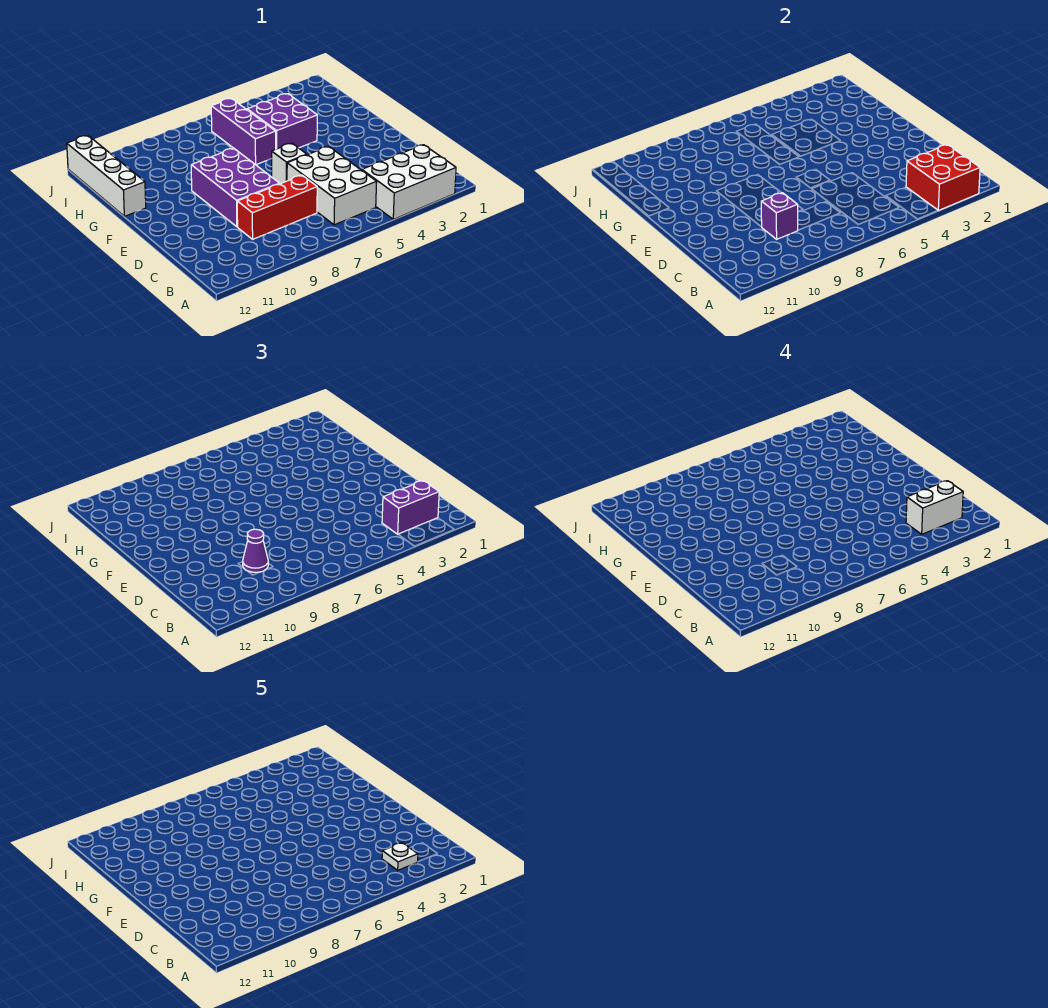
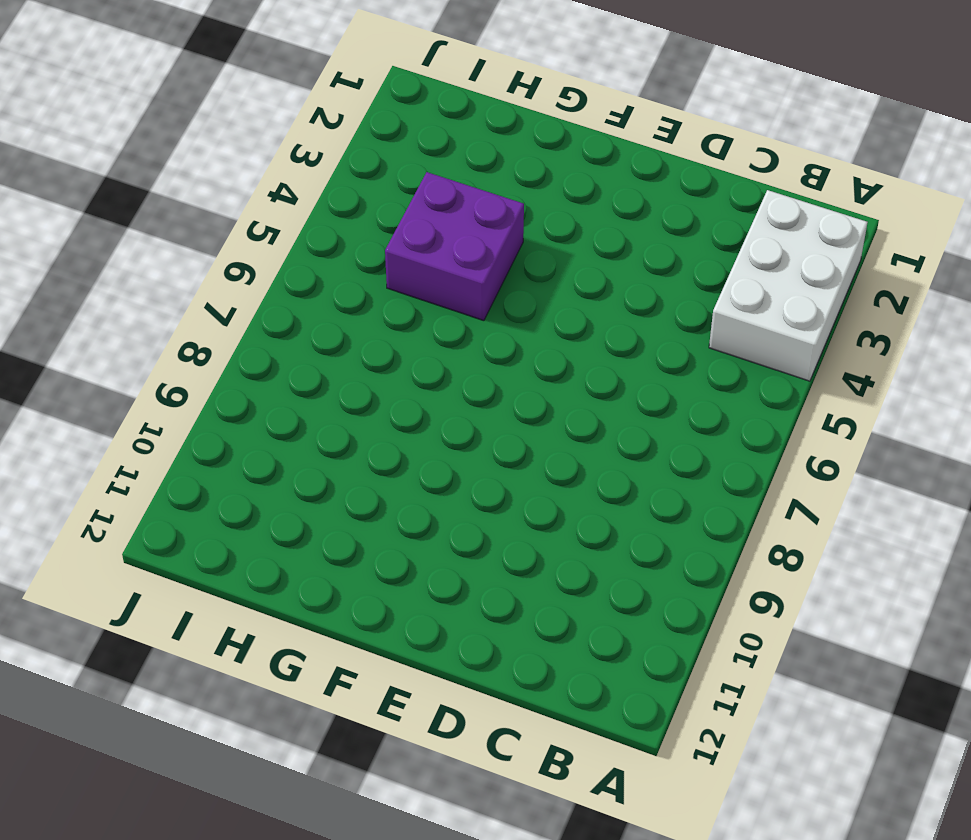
none -> white brick B5:D6 level 1
none -> red brick C7:C9 level 1
none -> purple brick D8:F9 level 1

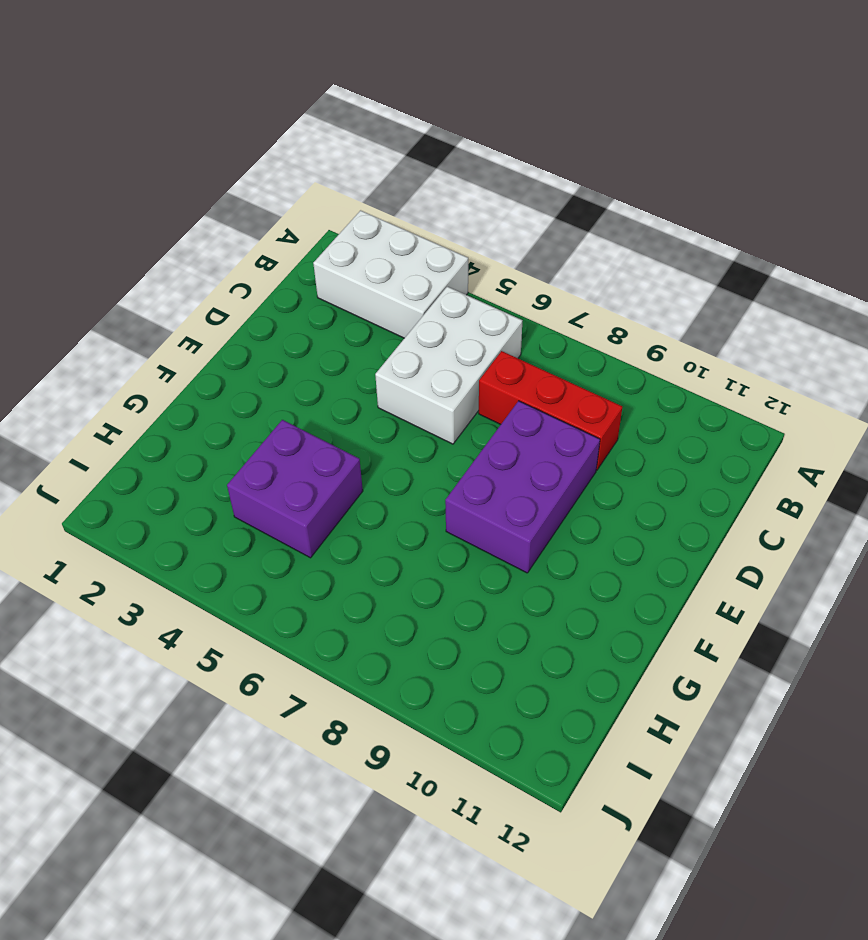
none -> white brick E6 level 1
none -> purple brick G6:I6 level 1
none -> white brick G12:J12 level 1

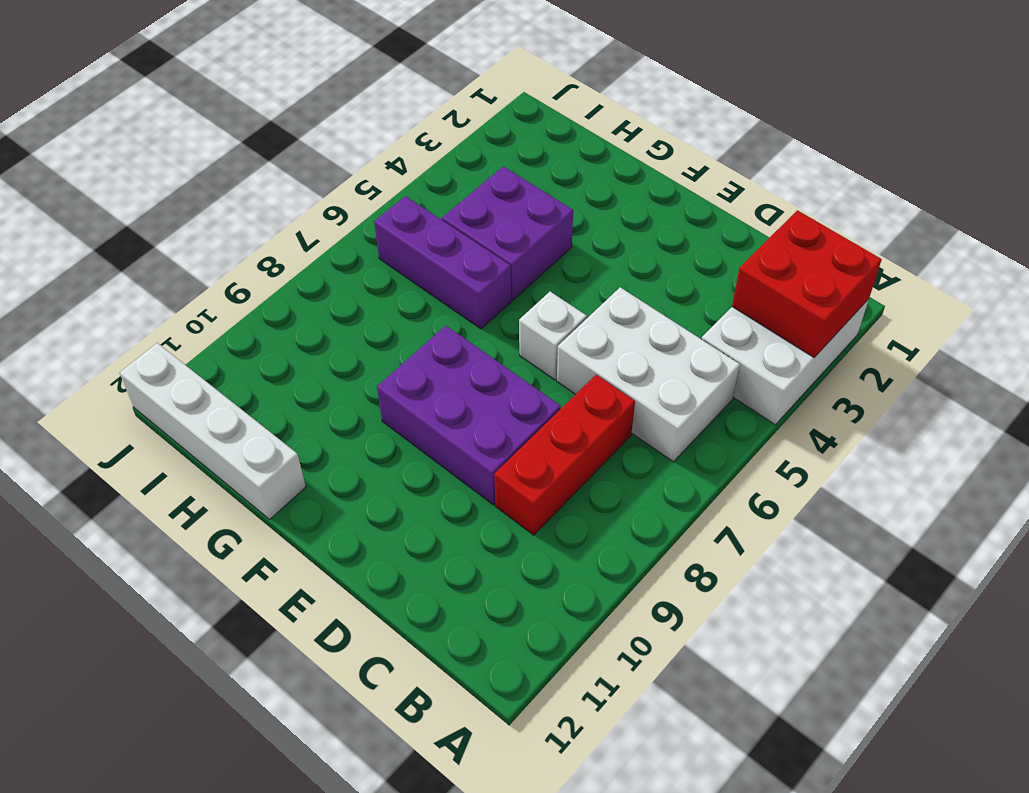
none -> purple brick C9 level 2
none -> purple brick B2:B3 level 3
none -> purple cone C9 level 3

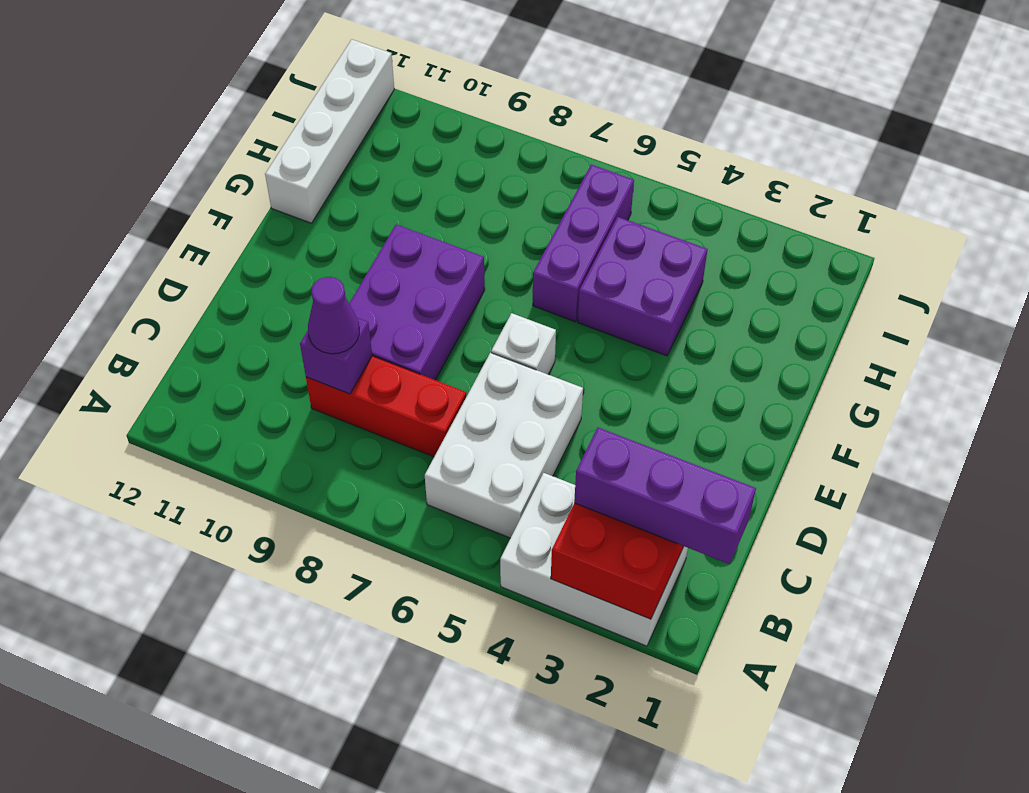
purple brick B1:B3 level 3 -> purple brick B2:B3 level 3
none -> white brick B2:B3 level 4
none -> white plate B3 level 5

